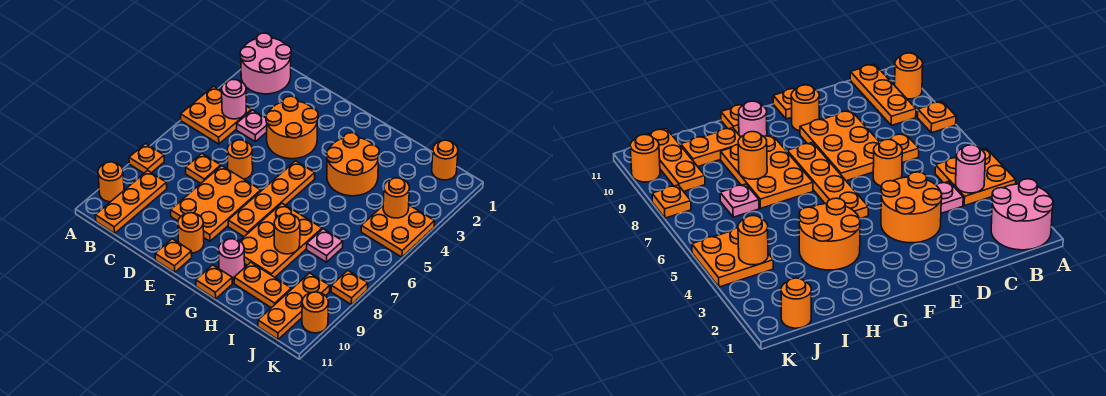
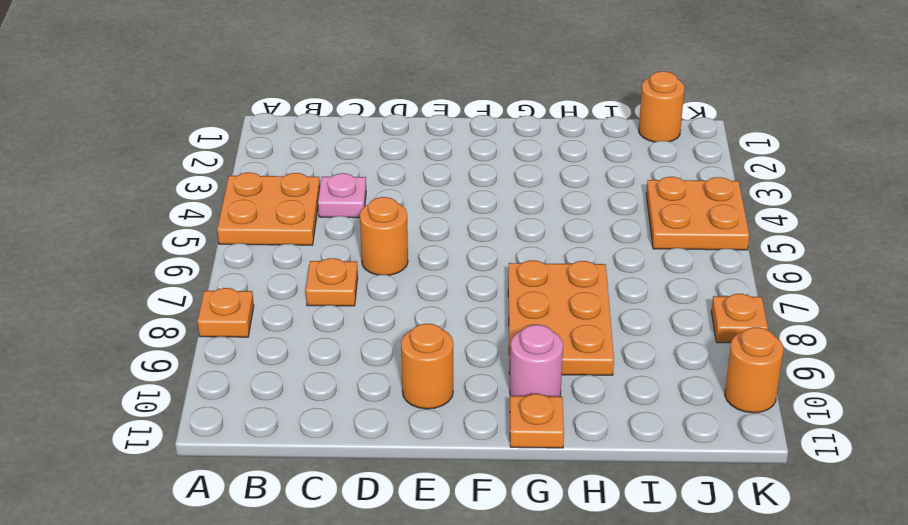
none -> pink round brick A1:B2 level 1
none -> orange round brick A10 level 1
none -> orange plate B9:B11 level 1

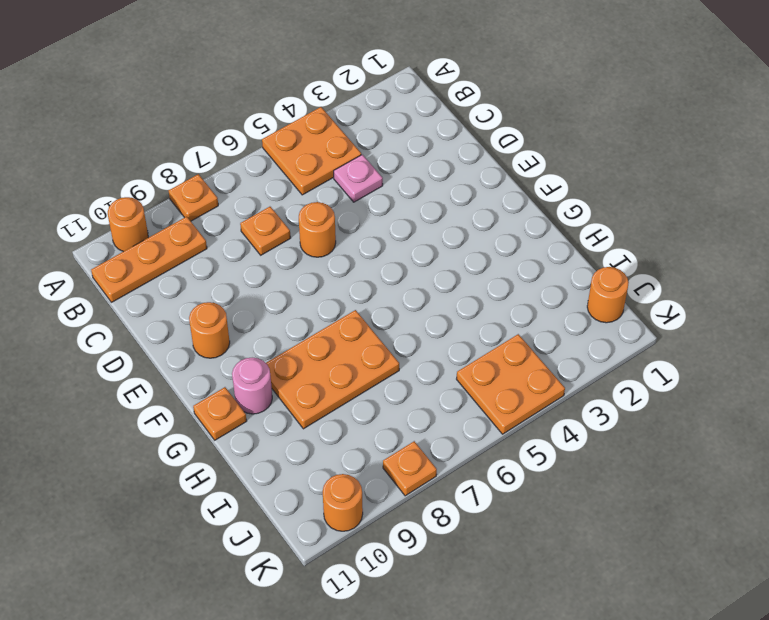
none -> pink round brick A1:B2 level 1
none -> orange round brick D3:E4 level 1
none -> orange plate D7:E9 level 1

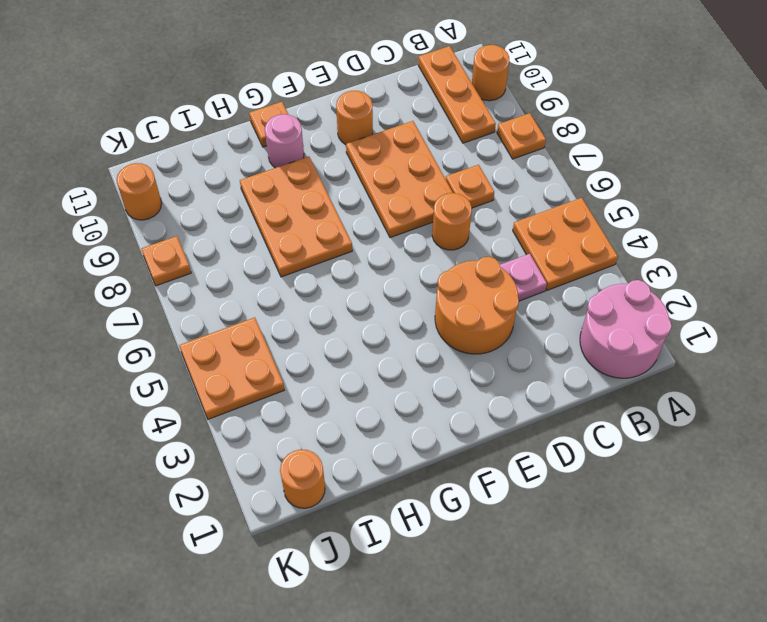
none -> orange plate E11 level 1
none -> orange plate F5:F8 level 1
none -> orange round brick G3:H4 level 1

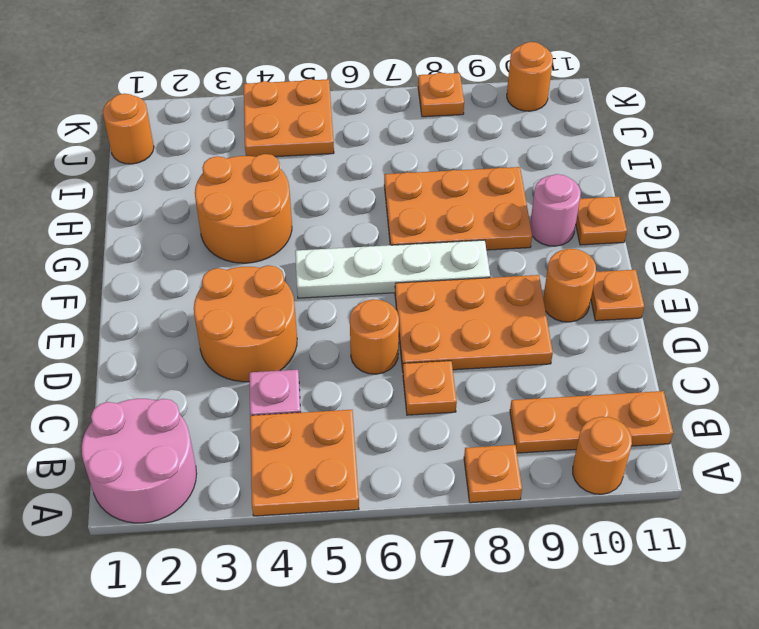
white plate F5:F8 level 1 -> orange plate F5:F8 level 1
none -> orange plate H10:I10 level 1
none -> pink plate I7 level 1
none -> orange plate J9:J11 level 1

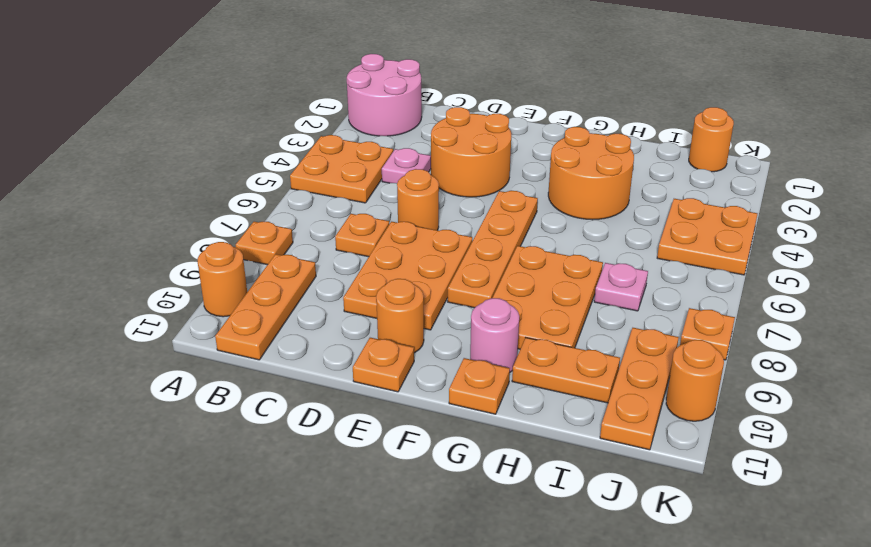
none -> pink round brick B4 level 2
none -> orange round brick H8 level 2
none -> orange round brick J4 level 2

